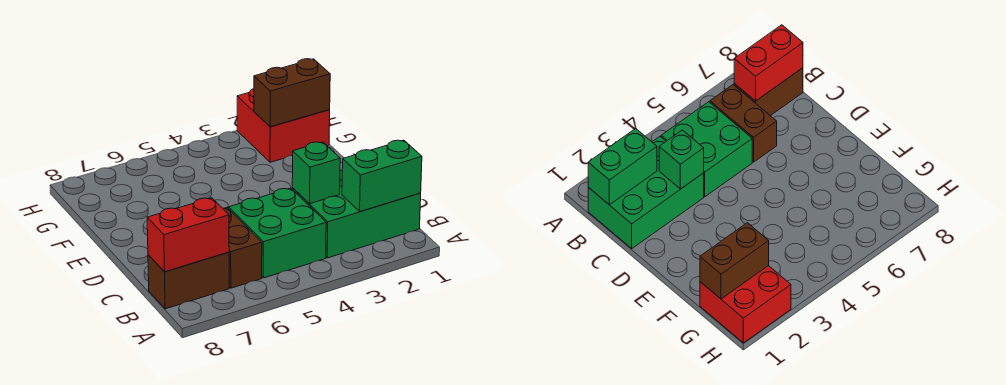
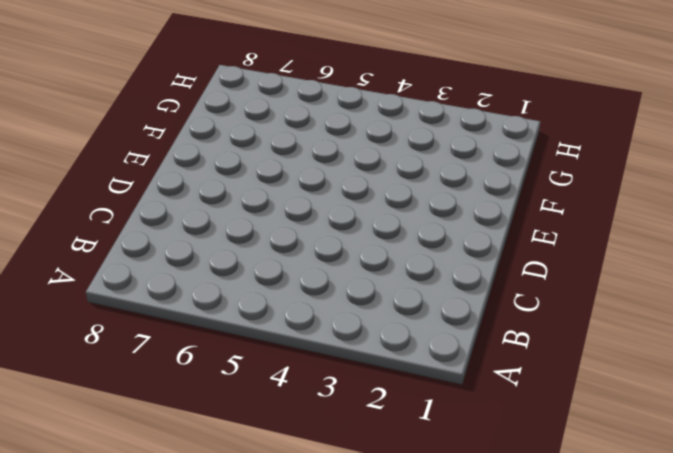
none -> green brick B1:C3 level 1
none -> green brick B4:C5 level 1

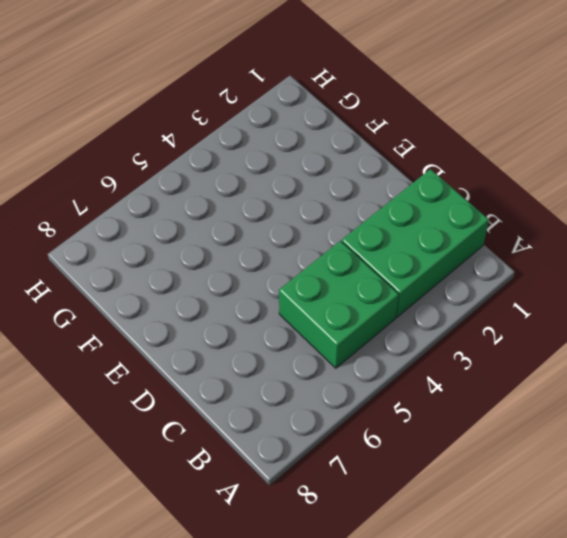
none -> brown brick B6:C6 level 1
none -> brown brick B7:B8 level 1

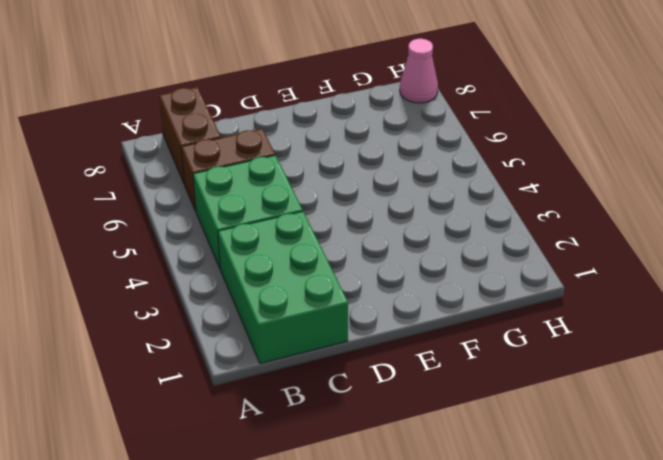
pink cone H8 level 1 -> none
none -> red brick G1:H2 level 1
none -> green brick B1:B2 level 2

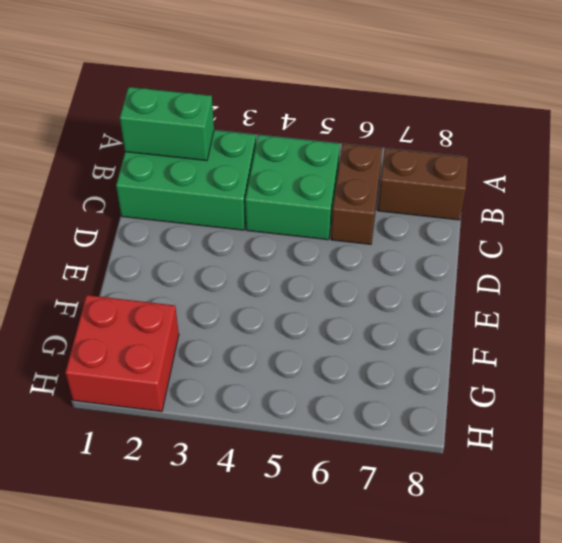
none -> red brick B7:B8 level 2
none -> green brick C3 level 2

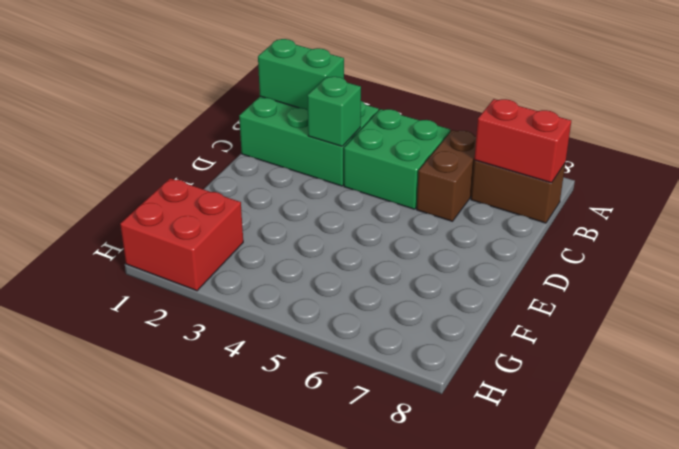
none -> brown brick G1:G2 level 2

